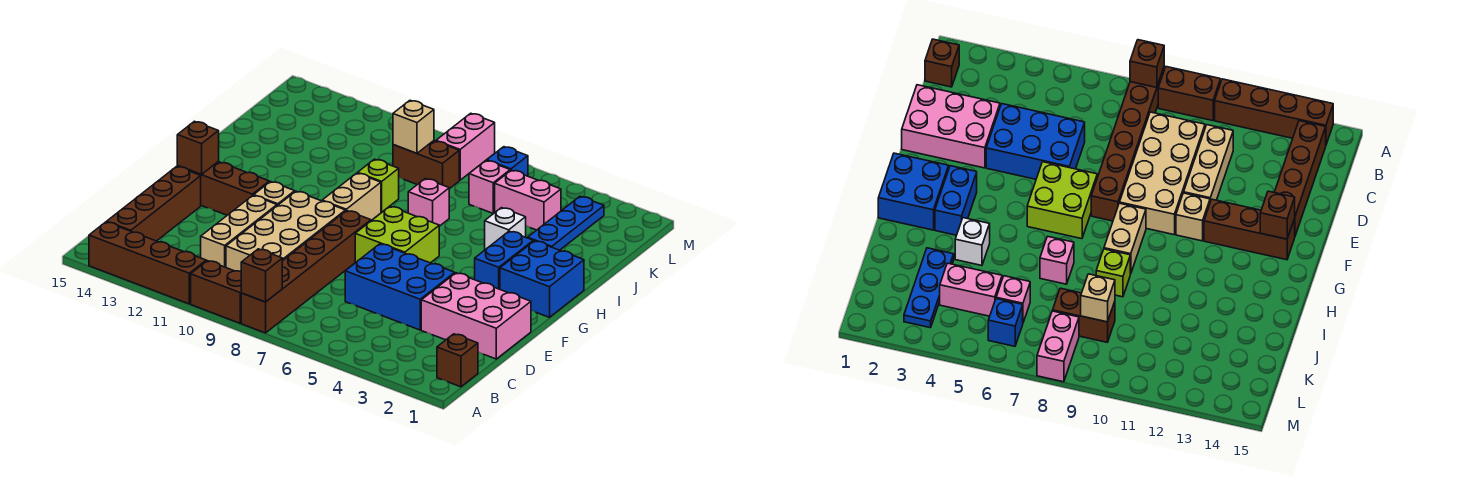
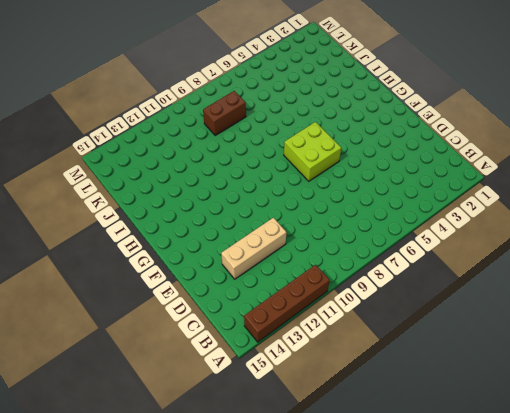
tan brick D11:D13 level 1 -> tan brick C11:E11 level 1
none -> brown brick A8:F8 level 1
none -> brown brick A9:A10 level 1
none -> brown brick B1 level 1

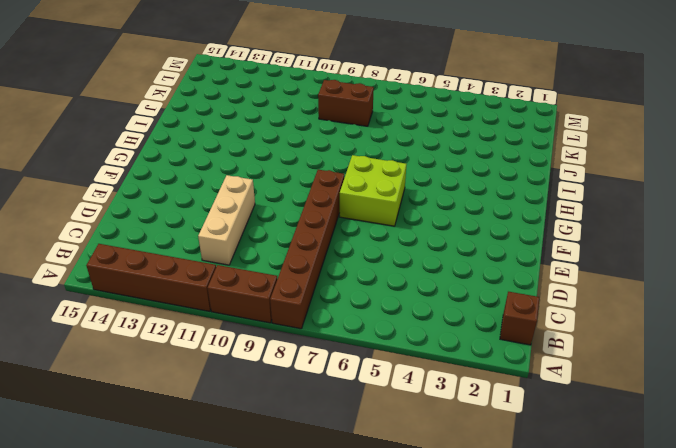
none -> brown brick B14:E14 level 1
none -> tan brick C9:F10 level 1
none -> pink brick D1:E3 level 1

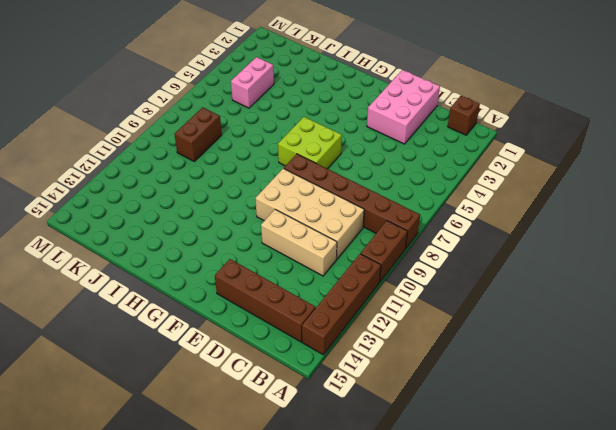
none -> blue brick D4:E6 level 1
none -> tan brick F11 level 1
none -> brown brick F12:F14 level 1

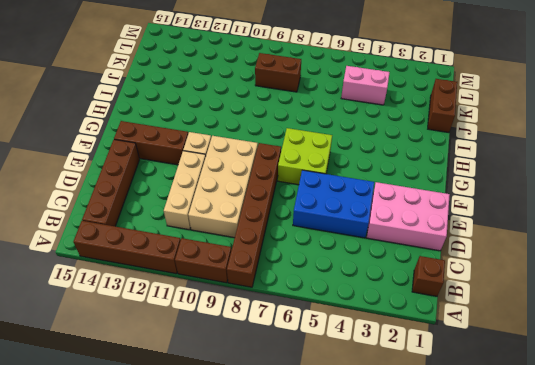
brown brick J1:K1 level 1 -> none
none -> blue brick G1:H2 level 1
none -> blue brick G3:H3 level 1
none -> tan brick G9:H9 level 1

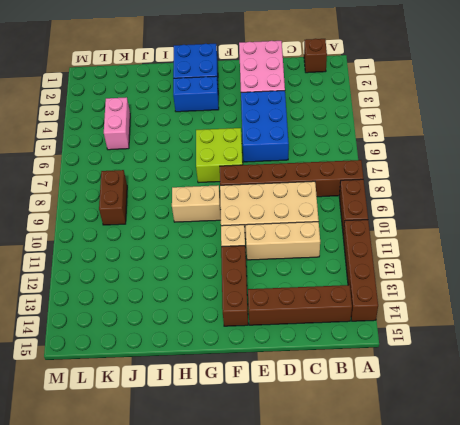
none -> white brick I4 level 1
none -> pink brick I7 level 1
none -> lime brick I9 level 1

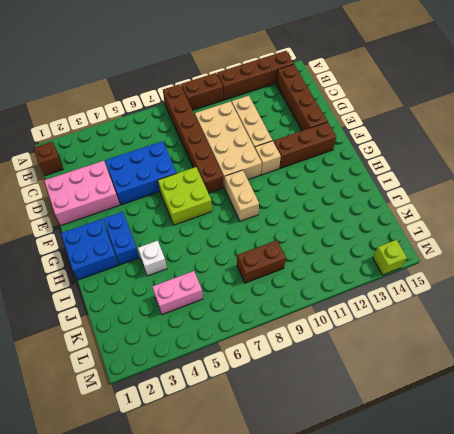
lime brick M14 level 1 -> lime brick I9 level 1
none -> pink brick I7 level 1
none -> blue plate J3:L3 level 1
none -> pink brick K6 level 1

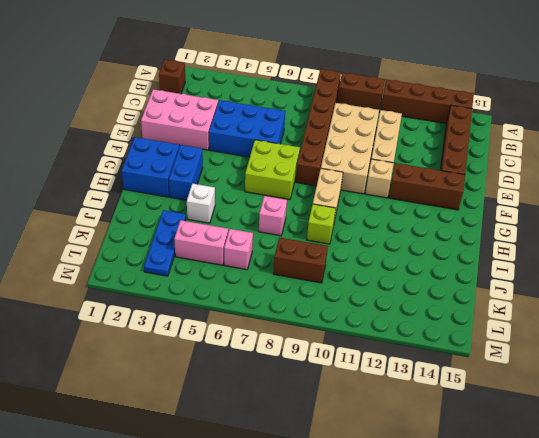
none -> blue brick L6 level 1
none -> pink brick L8:M8 level 1
none -> brown brick A8 level 2

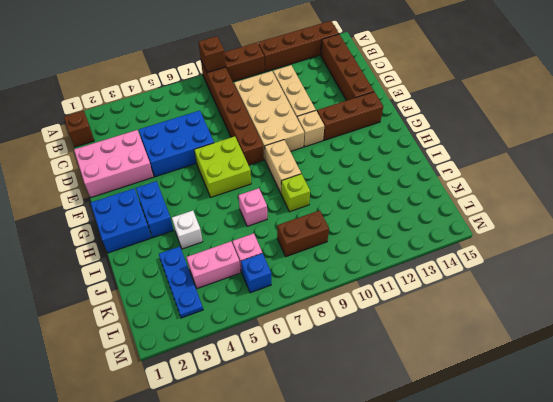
none -> pink brick L8:M8 level 1
none -> brown brick F14 level 2
none -> tan brick K9 level 2

